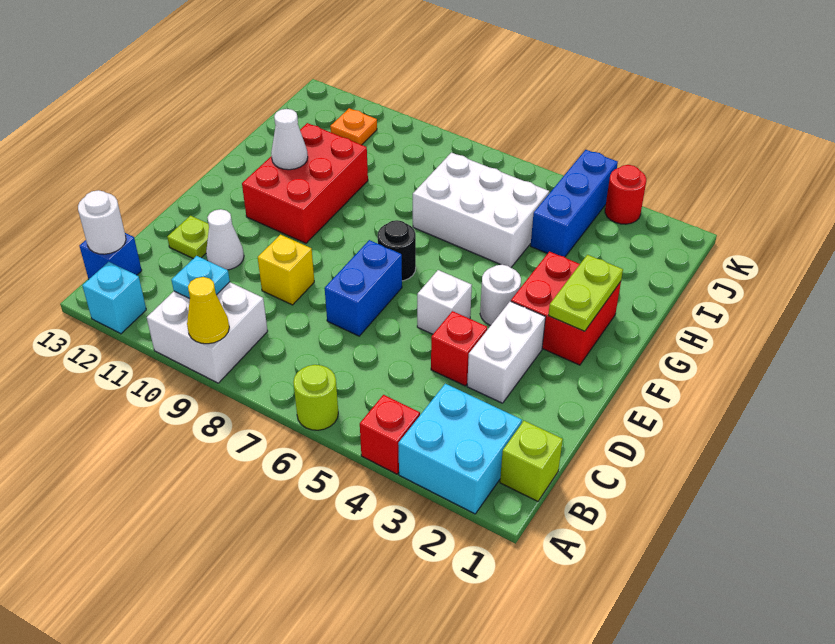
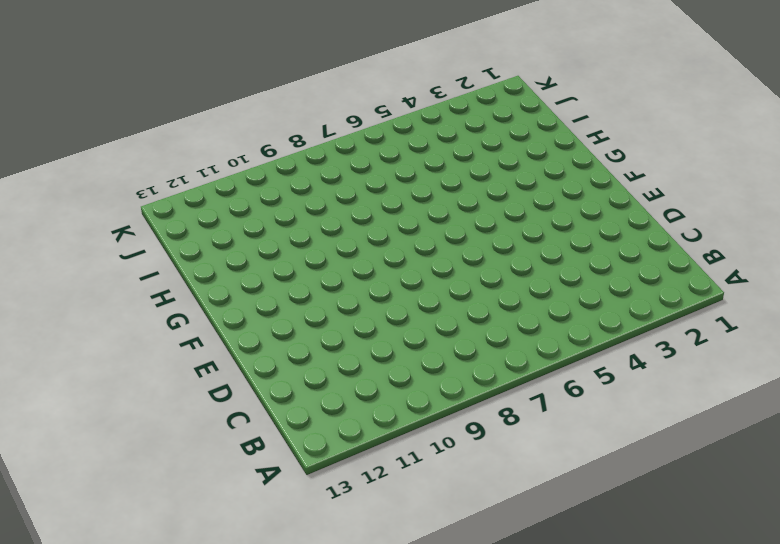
none -> cyan brick A2:B3 level 1
none -> red brick A4 level 1
none -> lime round brick A6 level 1

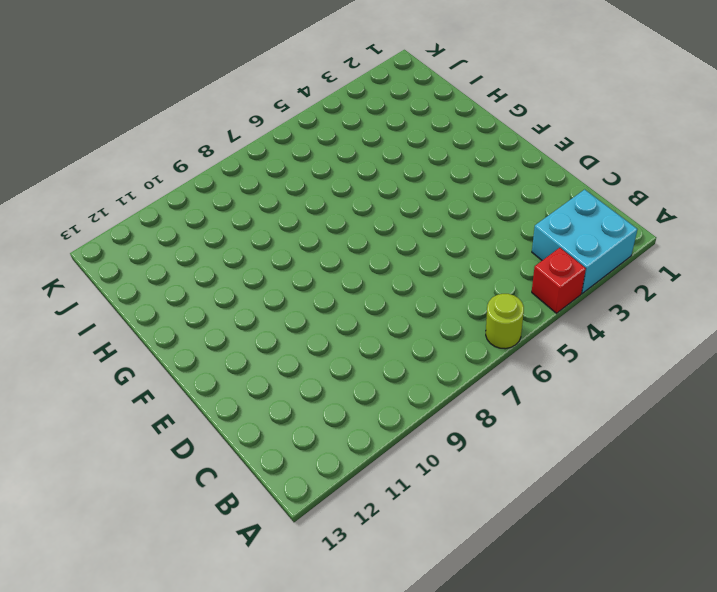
none -> white brick A9:B10 level 1
none -> cyan brick A12 level 1
none -> lime brick B1 level 1

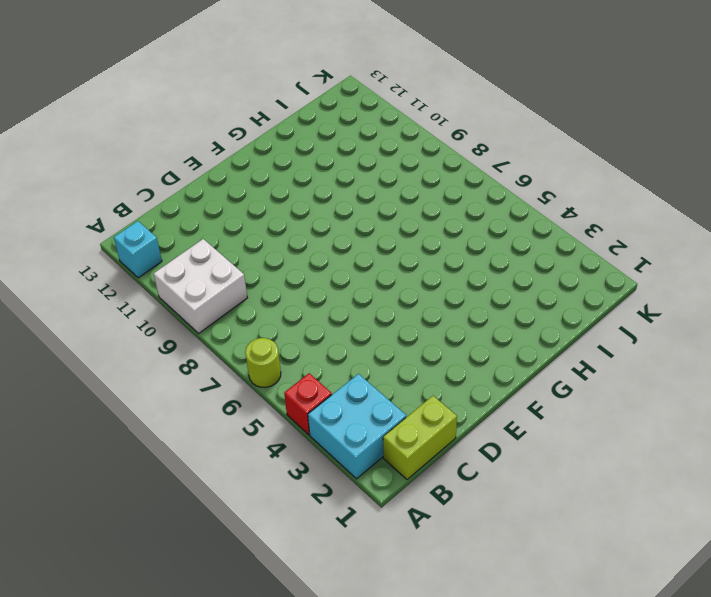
lime brick B1:C1 level 1 -> lime brick B1 level 1
none -> blue brick B13 level 1
none -> white brick D3:E3 level 1
none -> red brick D4 level 1

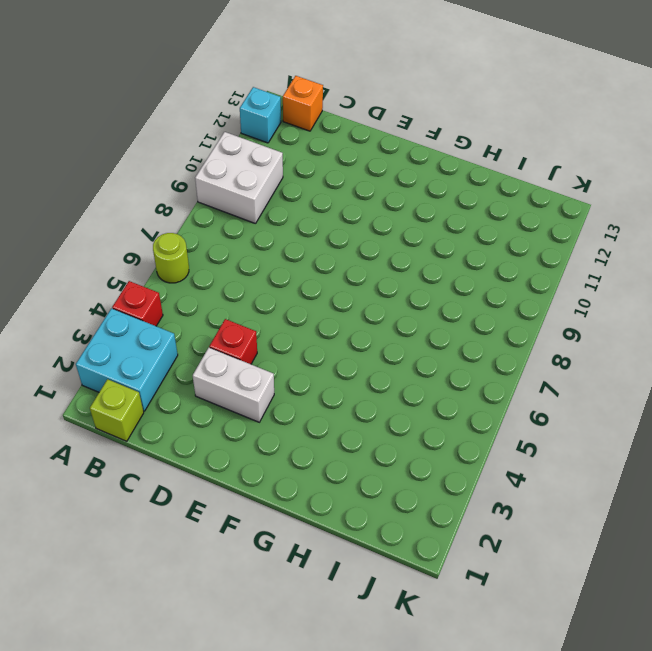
orange brick B13 level 1 -> blue brick B13 level 1
none -> blue brick D7:E7 level 1
none -> yellow brick D9 level 1
none -> white cone D11 level 1

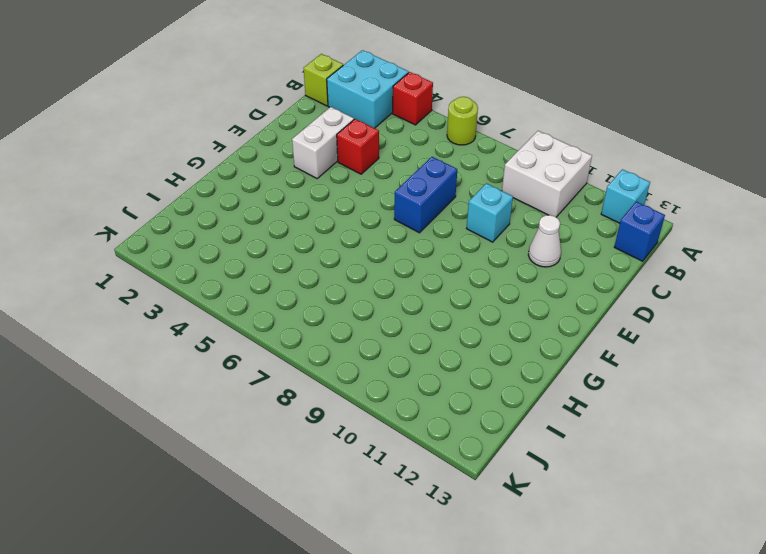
cyan brick D9 level 1 -> yellow brick D9 level 1
none -> lime plate D12 level 1
none -> white brick E5 level 1
none -> red brick F2:G3 level 1

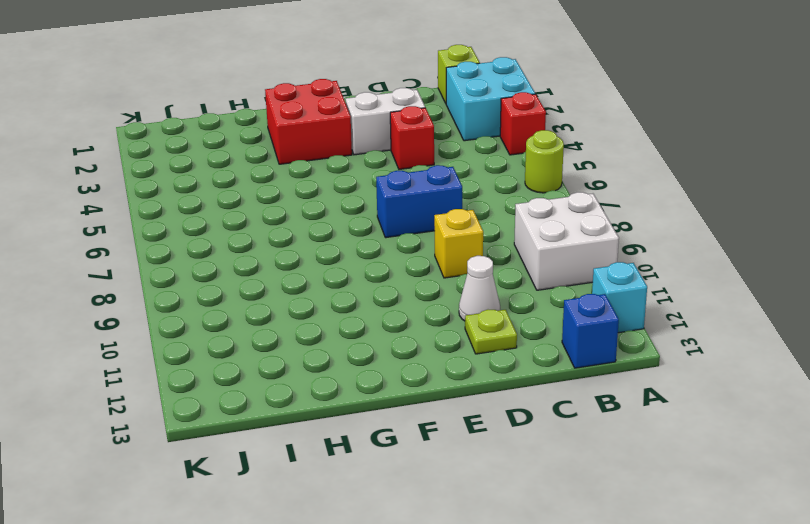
none -> white brick E5 level 1
none -> white round brick F4 level 1
none -> black round brick F7 level 1

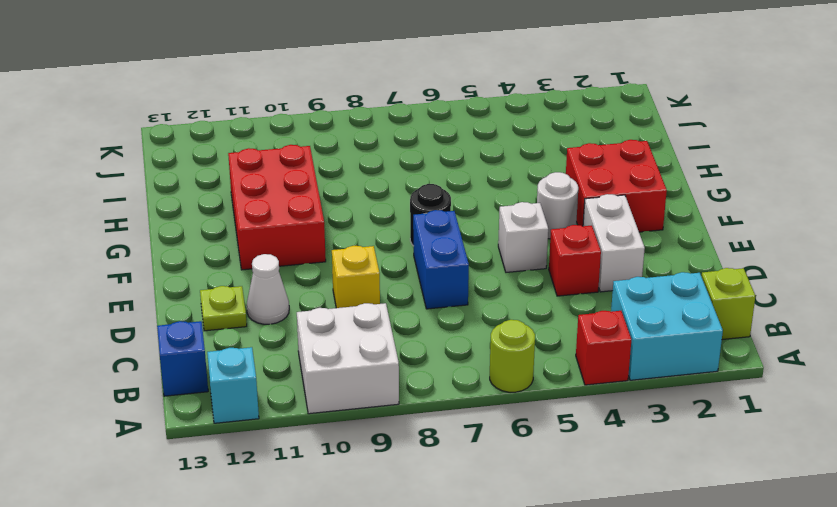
none -> white brick H5:I7 level 1
none -> blue brick I4:K4 level 1
none -> orange plate J11 level 1

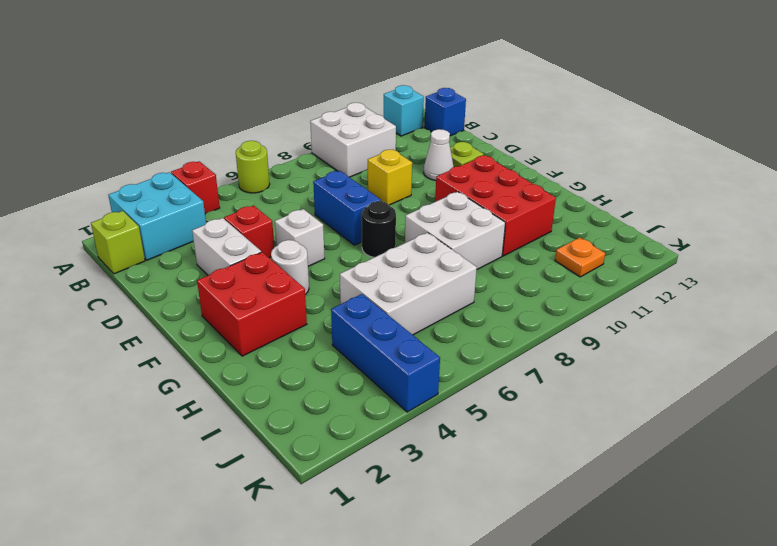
white brick G8:H9 level 1 -> none
none -> red round brick K3 level 1
none -> yellow cone A9 level 2
none -> cyan plate B10 level 2

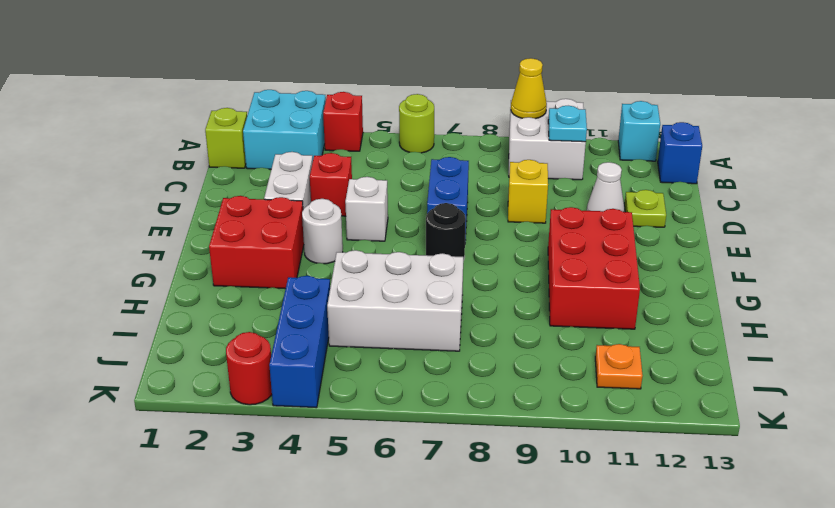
none -> white round brick B13 level 2
none -> lime plate F2:G2 level 2
none -> white cone G11 level 2

